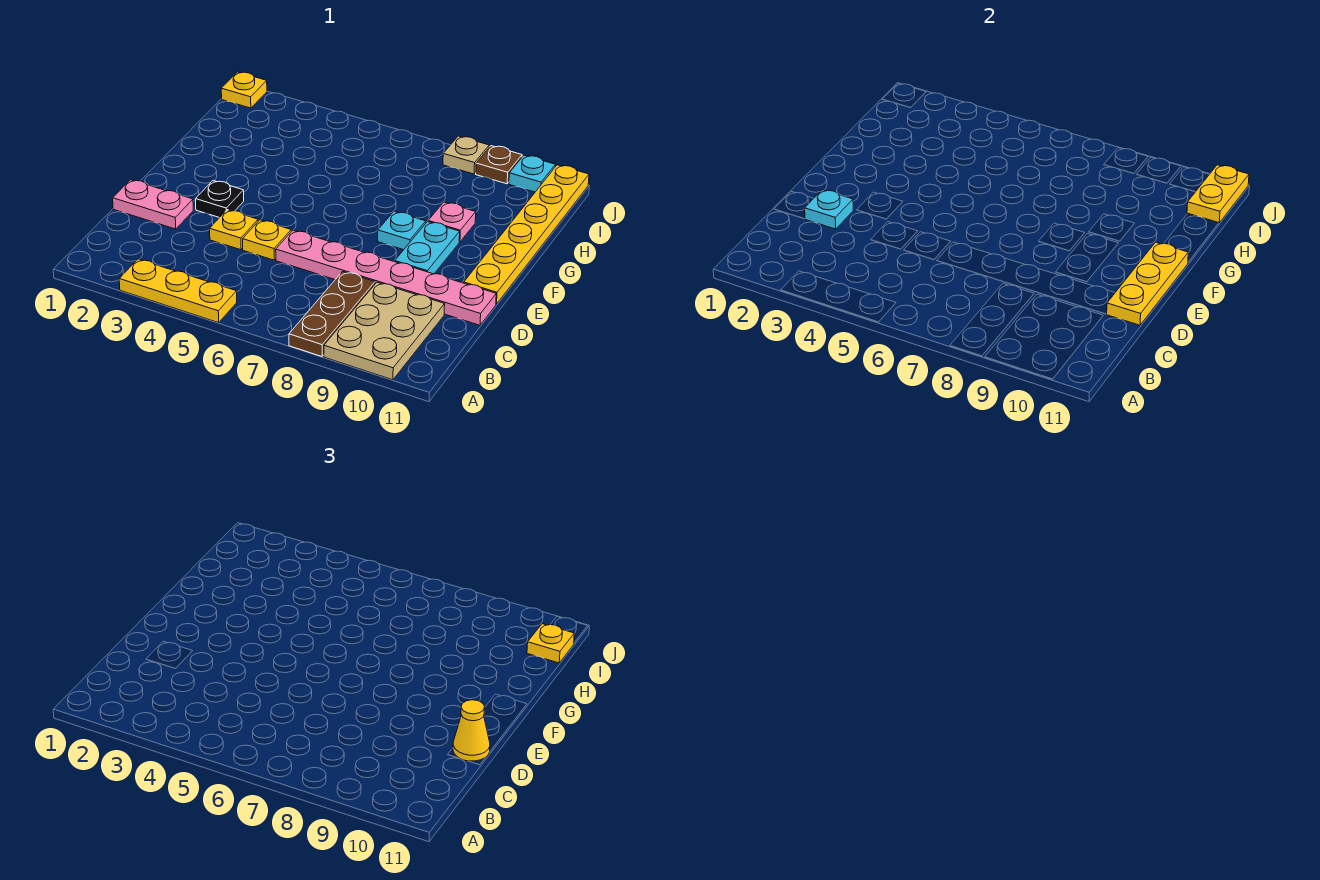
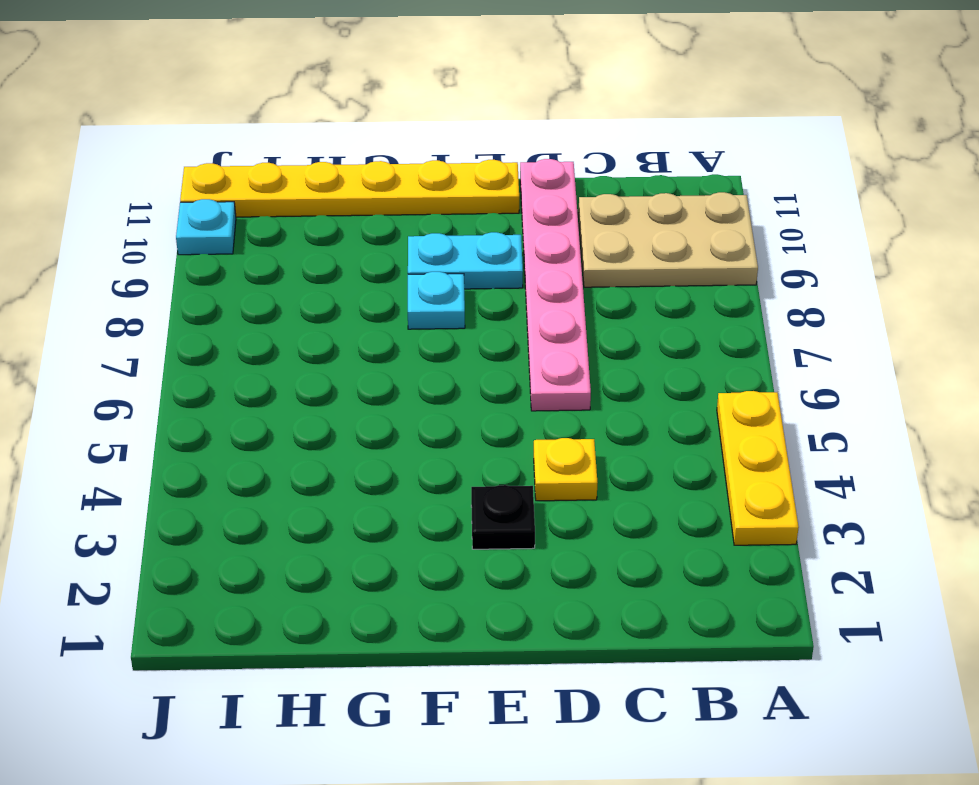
none -> brown plate A8:C8 level 1
none -> pink plate D1:D2 level 1
none -> yellow plate D5 level 1

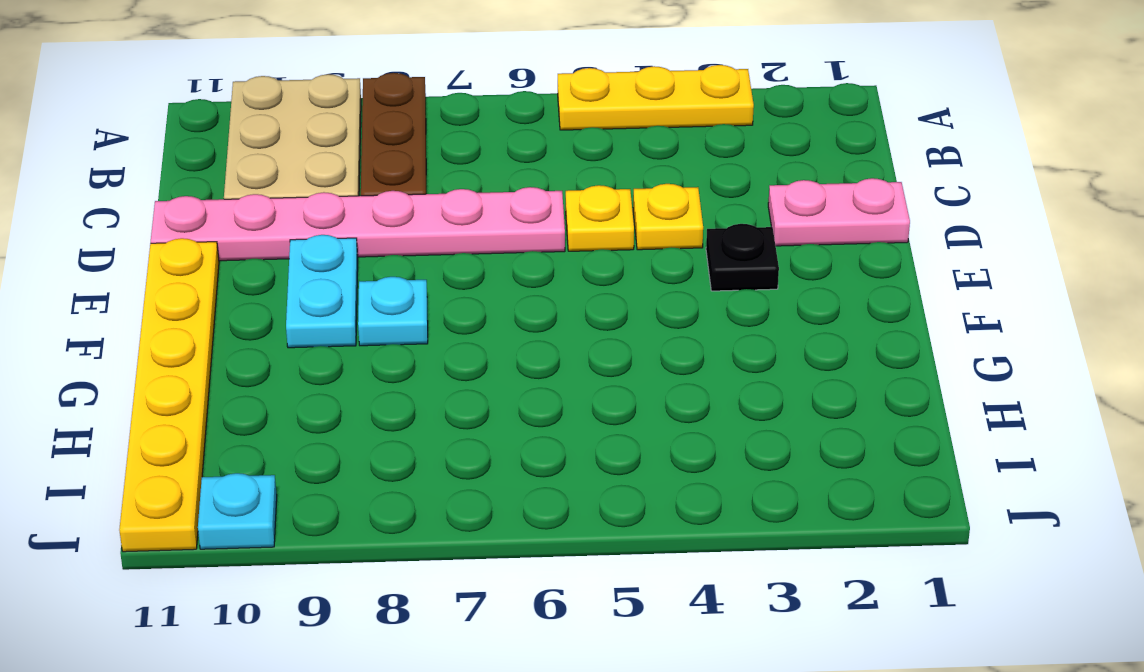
none -> pink plate G9 level 1
none -> yellow plate J1 level 1
none -> tan plate J8 level 1

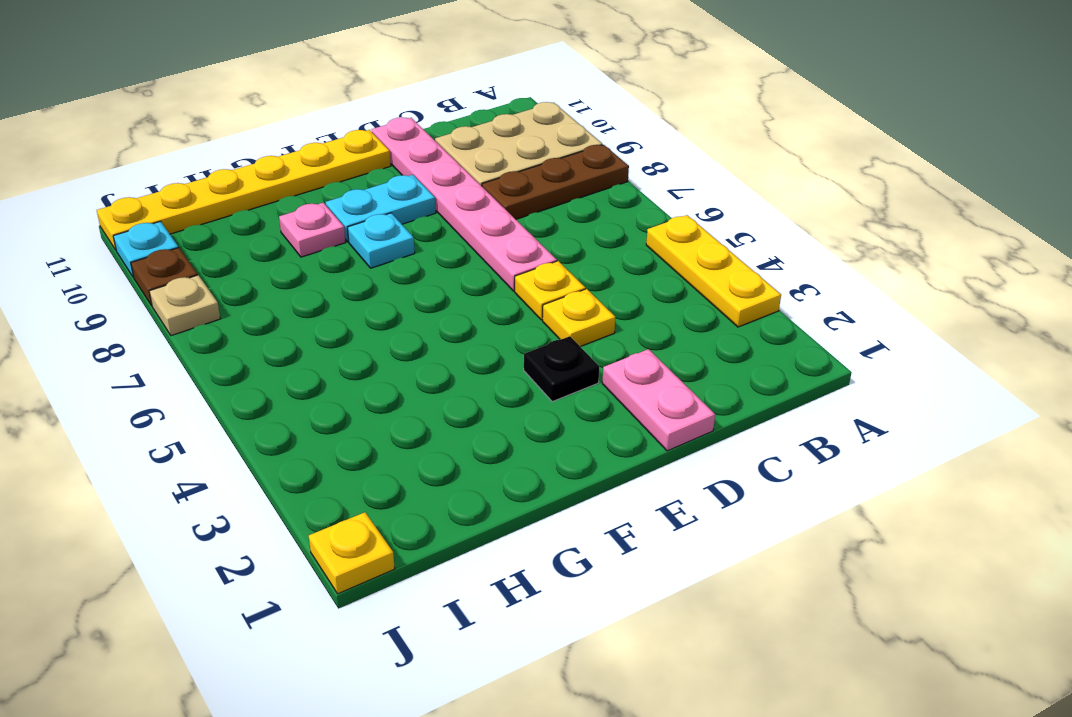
none -> cyan plate D2 level 2
none -> yellow plate D11:F11 level 2
none -> yellow plate I11:J11 level 2

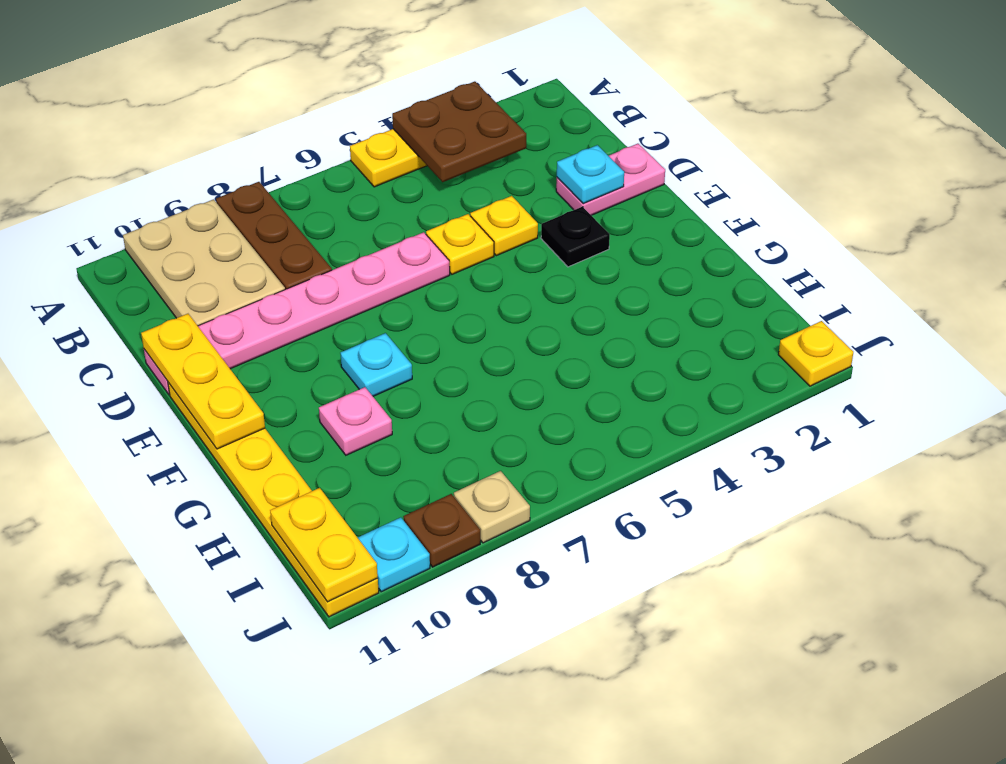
brown plate A3:B4 level 2 -> none
none -> cyan plate E9:F9 level 1
none -> yellow cone D11 level 3
none -> yellow plate I11 level 3

